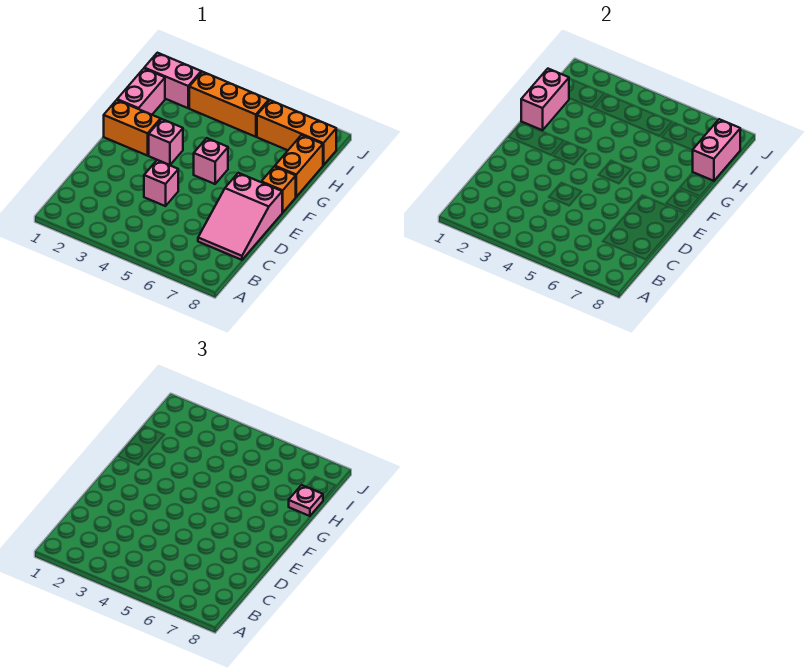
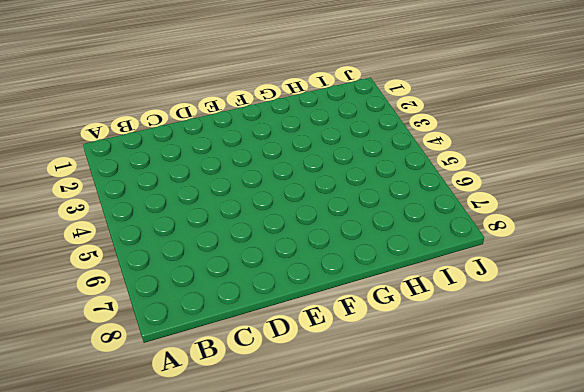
none -> pink slope C7:E8 level 1 top E
none -> pink brick D4 level 1
none -> orange brick F1:F2 level 1

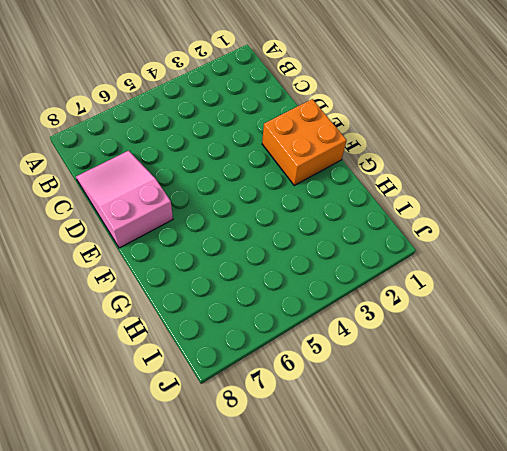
orange brick E1:F2 level 1 -> orange brick F1:F2 level 1
none -> pink brick D4 level 1
none -> pink brick F3 level 1
none -> pink brick F5 level 1

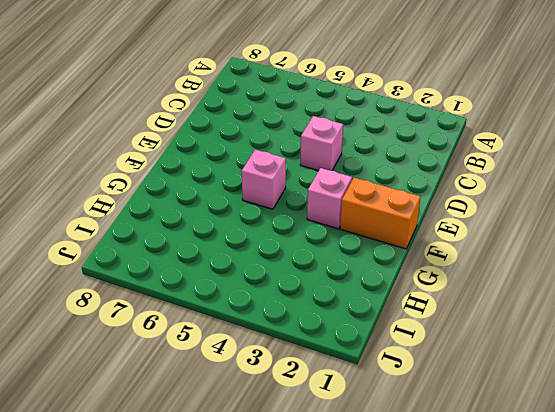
none -> pink slope C7:E8 level 1 top E
none -> orange brick F8 level 1
none -> pink brick G1:H1 level 1

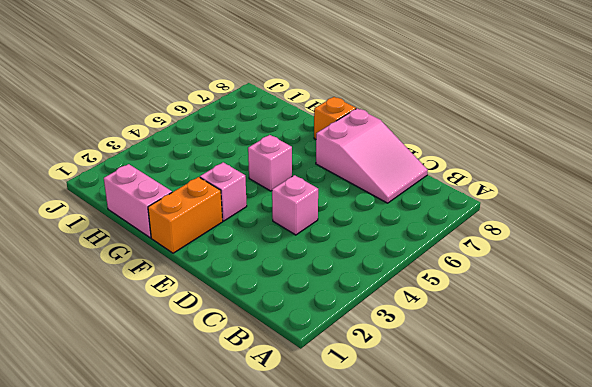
none -> orange brick G8:H8 level 1
none -> pink brick I1:I2 level 1
none -> orange brick I3:I5 level 1

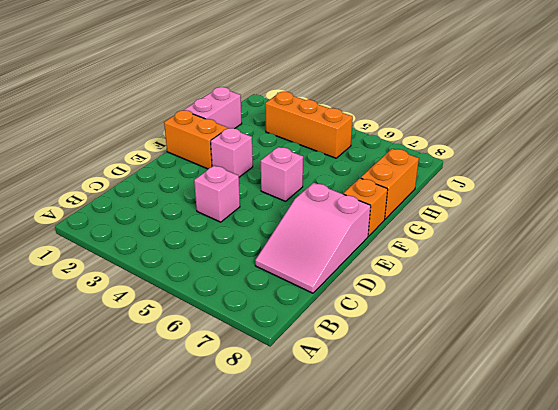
none -> pink brick I1:I2 level 1
none -> orange brick I6:I8 level 1
none -> pink brick G1:H1 level 2

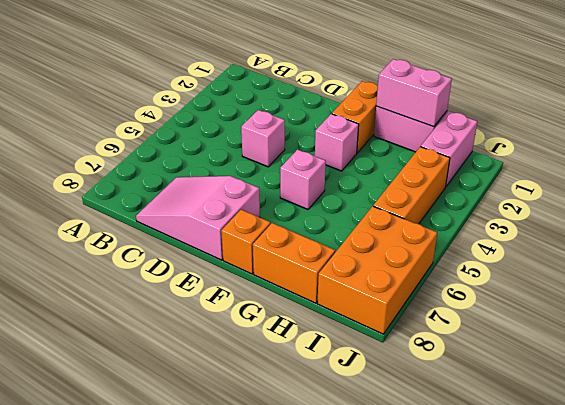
orange brick I6:J8 level 1 -> orange brick I6:I8 level 1
none -> pink brick H8:I8 level 2
none -> pink plate H8 level 3

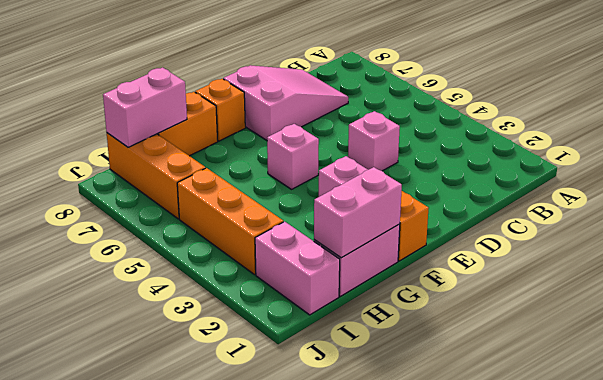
none -> pink plate H8 level 3

